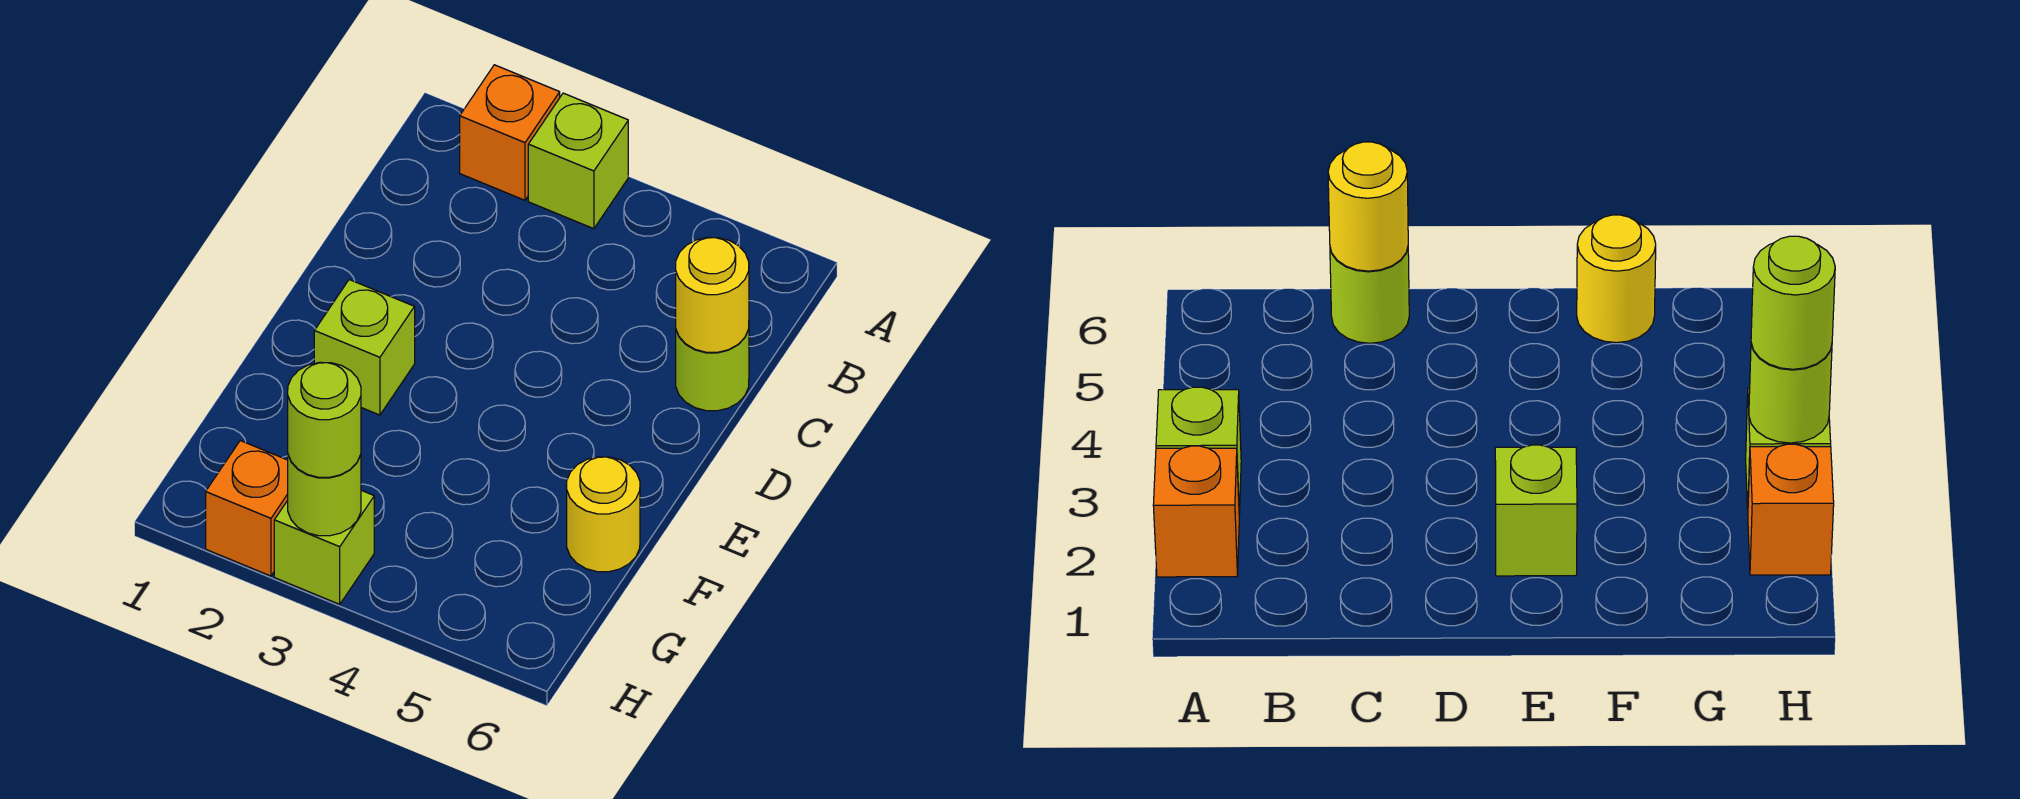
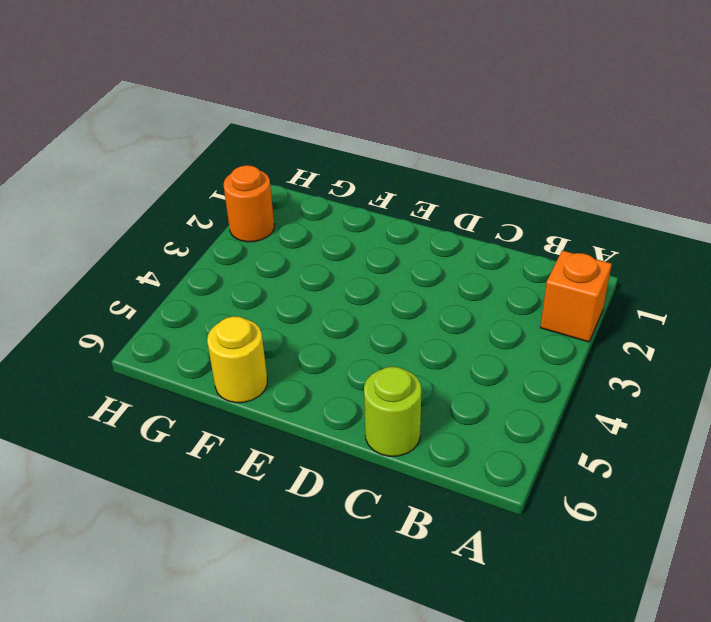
orange round brick H2 level 1 -> orange brick H2 level 1
none -> lime brick A3 level 1
none -> lime brick E2 level 1

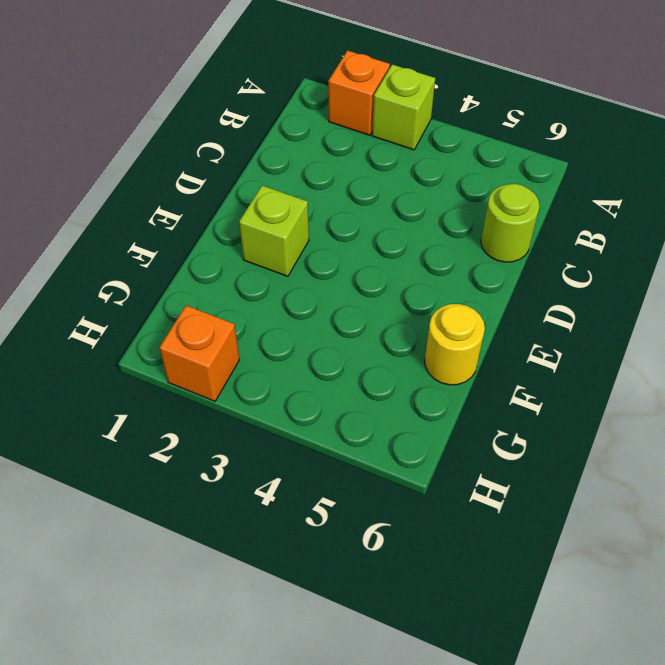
none -> lime brick H3 level 1
none -> yellow round brick C6 level 2

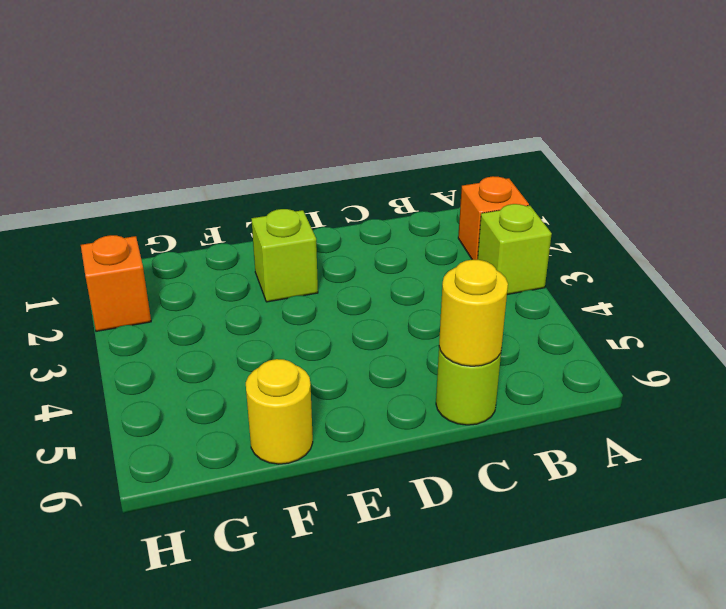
none -> lime brick H3 level 1
none -> lime round brick H3 level 2

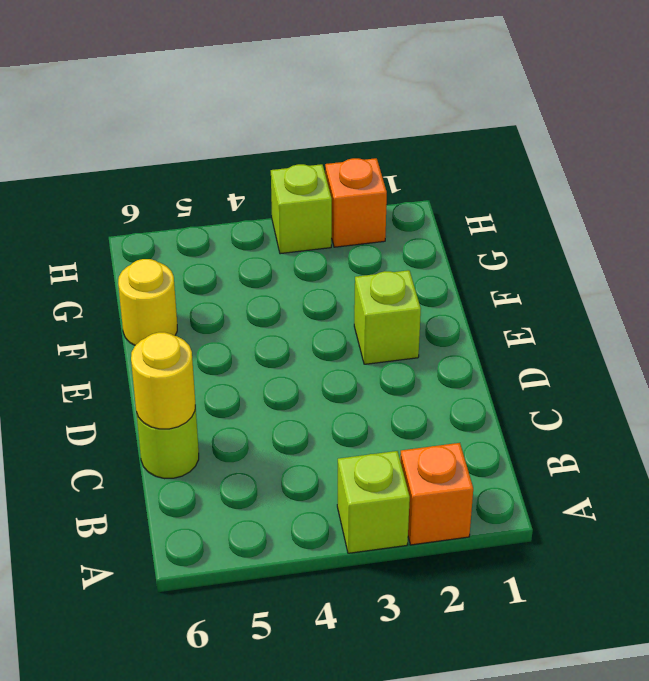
none -> lime round brick H3 level 2
none -> lime round brick H3 level 3

